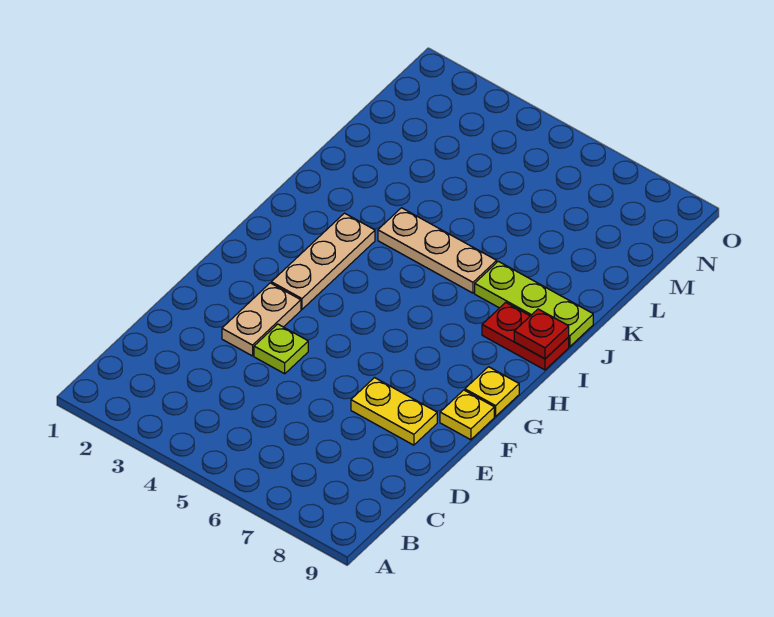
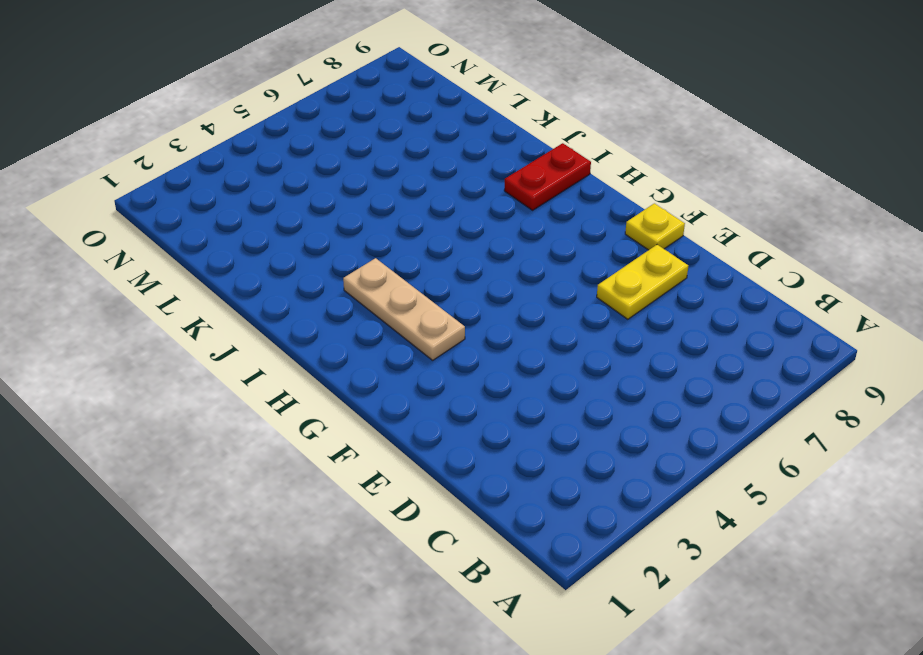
none -> tan plate E3:F3 level 1
none -> lime plate E4 level 1

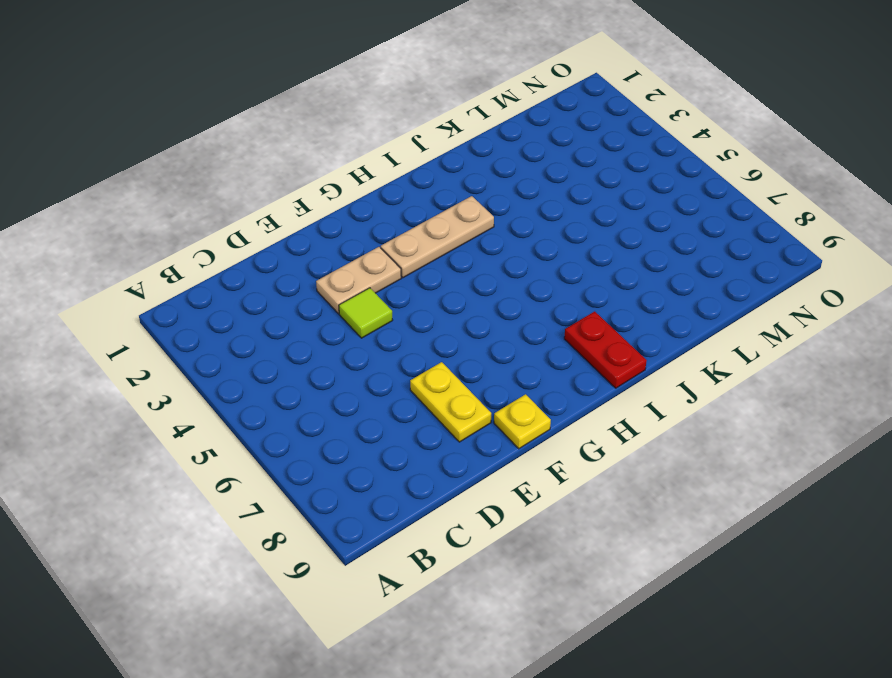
lime tile E4 level 1 -> lime plate E4 level 1
none -> yellow plate G9 level 1
none -> tan plate J4:J6 level 1

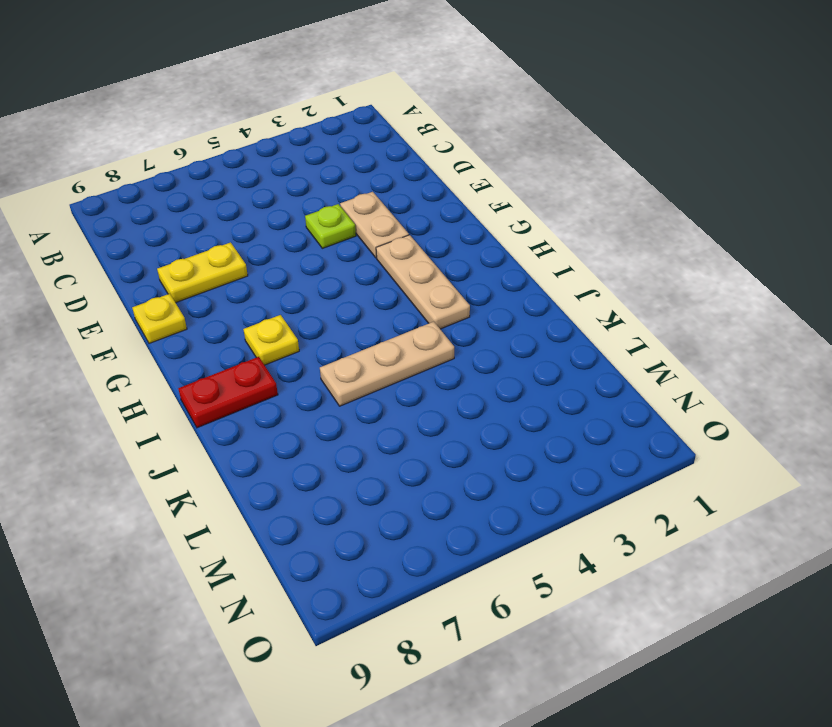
yellow plate H7 level 1 -> yellow plate G9 level 1
none -> lime plate J7:J9 level 1
none -> red plate I9 level 2

